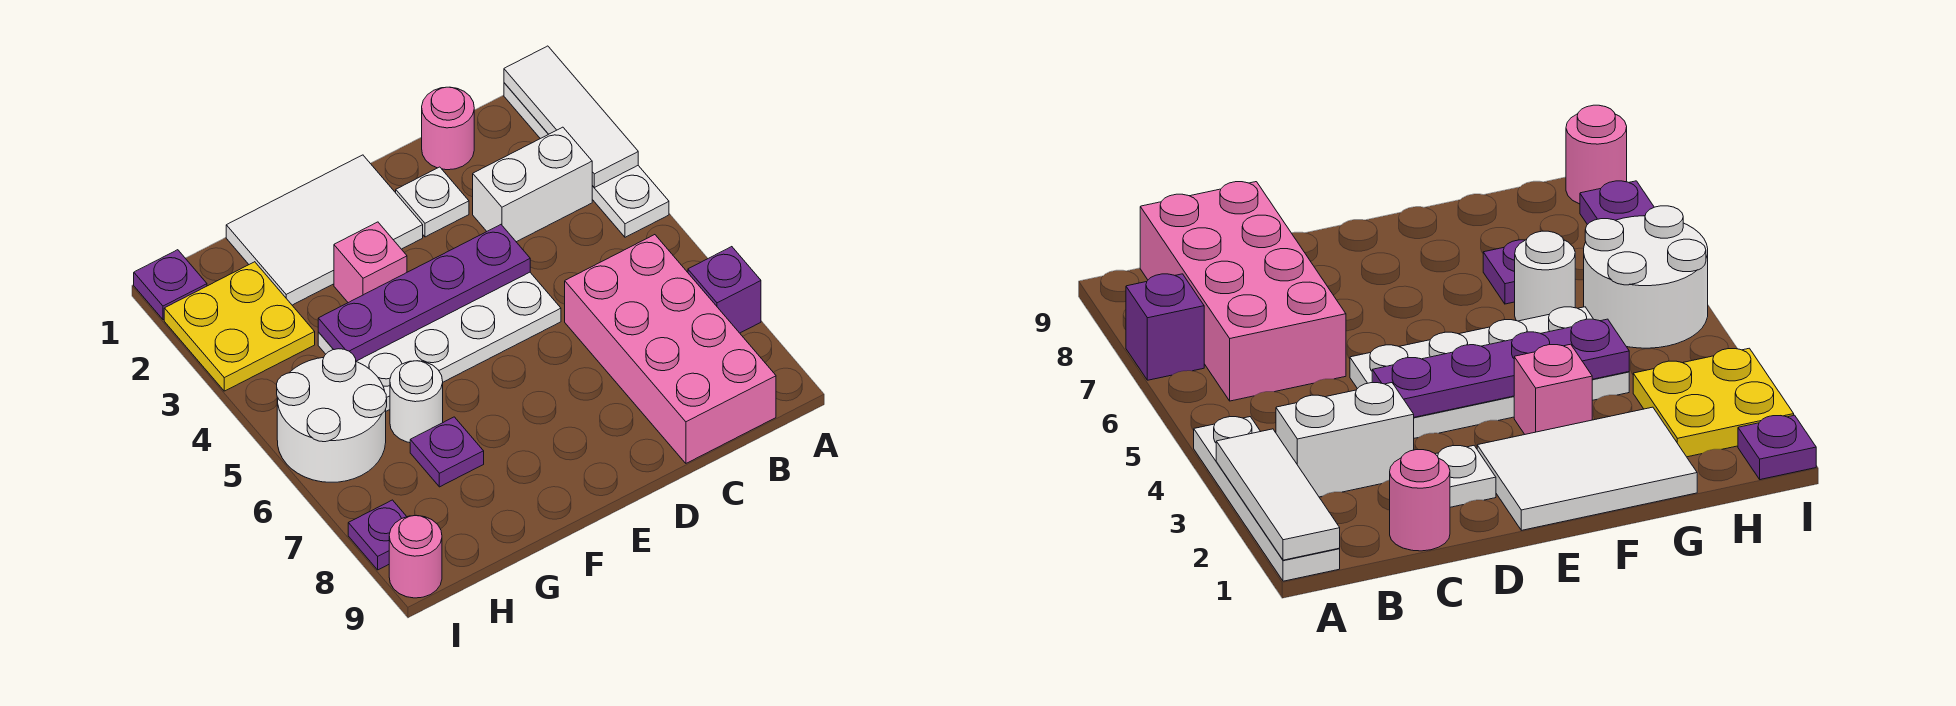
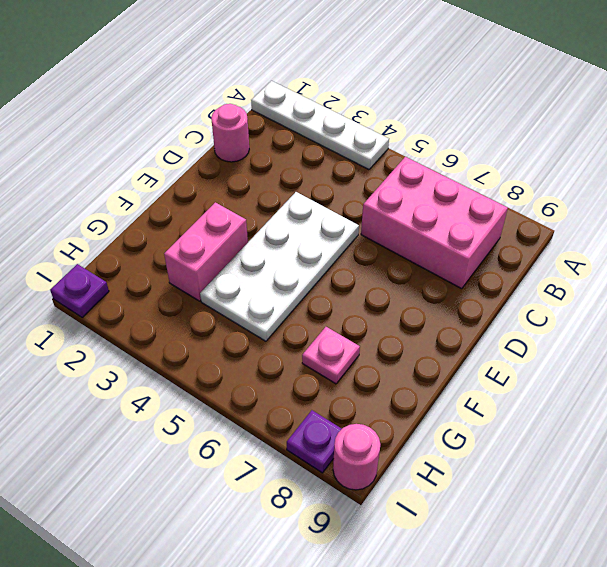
pink brick B6:C8 level 1 -> pink brick B6:C9 level 1
pink brick F3:G3 level 1 -> pink brick F3 level 1
pink plate G7 level 1 -> purple plate G7 level 1
none -> purple brick A7 level 1
none -> white brick B3:C3 level 1
none -> white plate D2 level 1

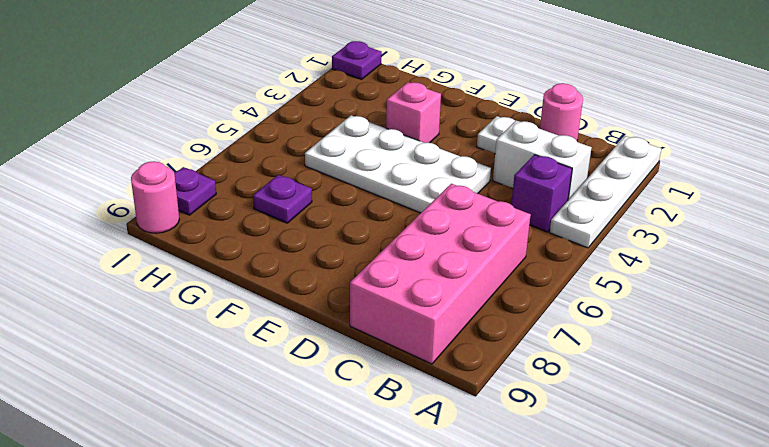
purple brick B4 level 1 -> purple brick A7 level 1
none -> white tile E1:G2 level 1
none -> white round brick G6 level 1
none -> yellow plate H2:I3 level 1

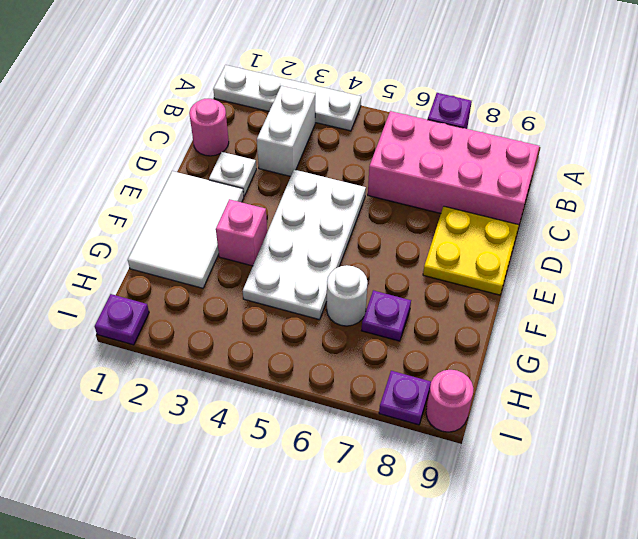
yellow plate D8:E9 level 1 -> yellow plate H2:I3 level 1
none -> white round brick H5:I6 level 1
none -> white tile A1:A3 level 2
none -> purple plate D4:G4 level 2

